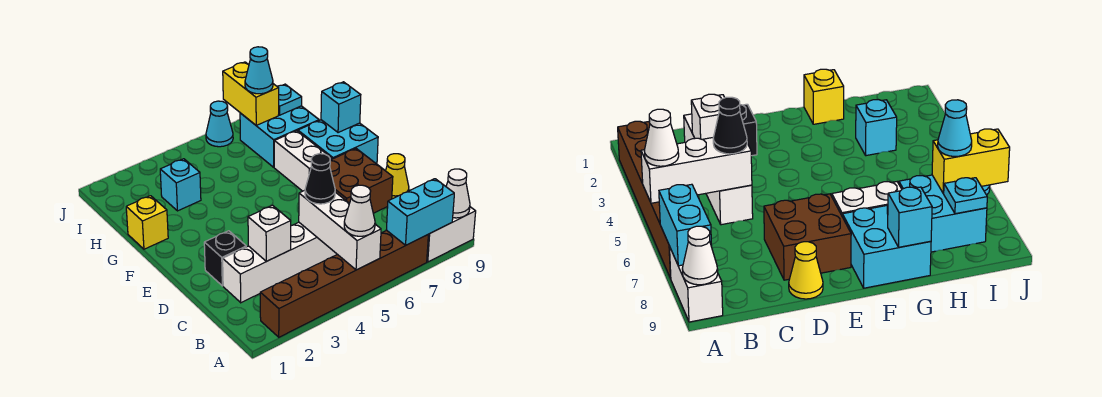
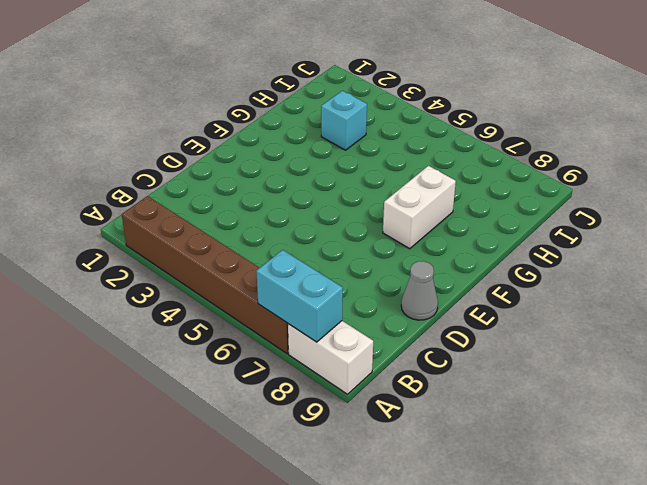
grey cone D9 level 1 -> yellow cone D9 level 1
none -> white brick C2:C5 level 1
none -> black brick D2 level 1
none -> brown brick D7:E8 level 1

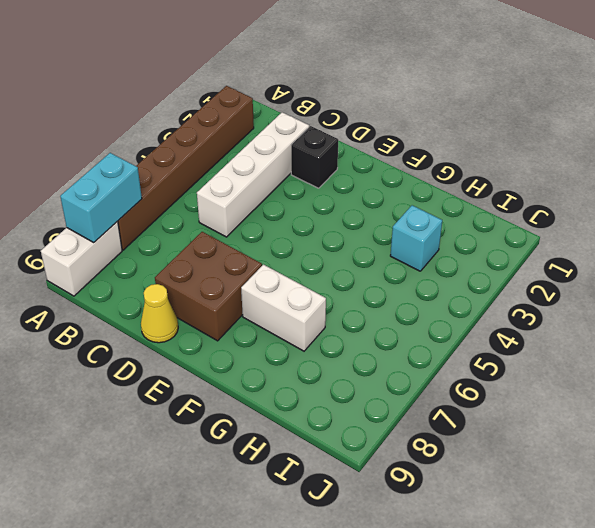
none -> cyan brick F8:G9 level 1
none -> yellow brick G1 level 1
none -> cyan brick H7:I8 level 1

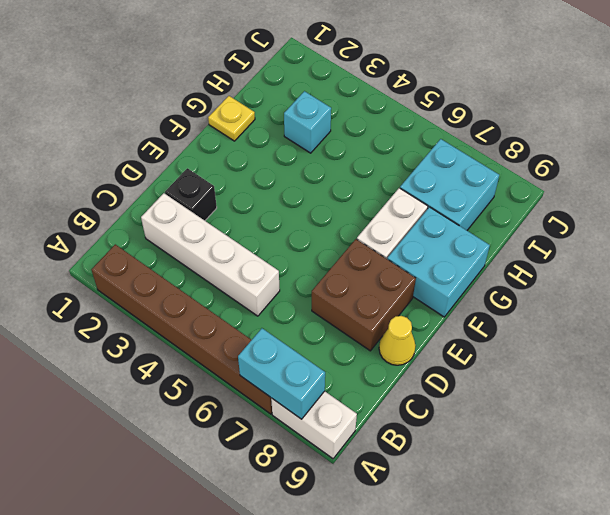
yellow plate G1 level 1 -> yellow brick G1 level 1
none -> cyan cone J6 level 1
none -> white brick A5:C5 level 2
none -> white cone A9 level 2

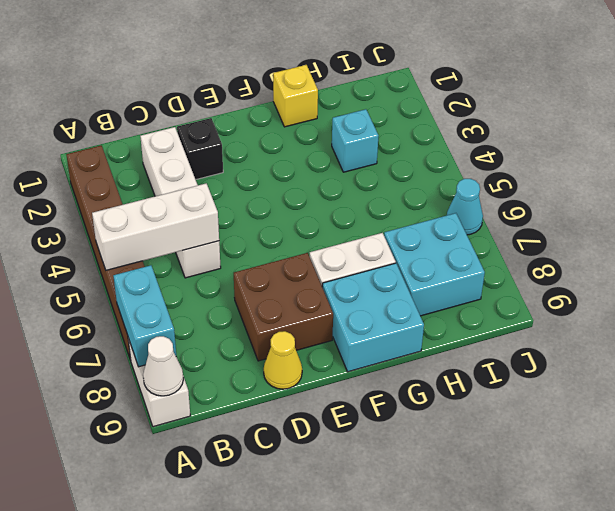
none -> white brick C3 level 2
none -> cyan brick G9 level 2
none -> yellow brick I7:J7 level 2

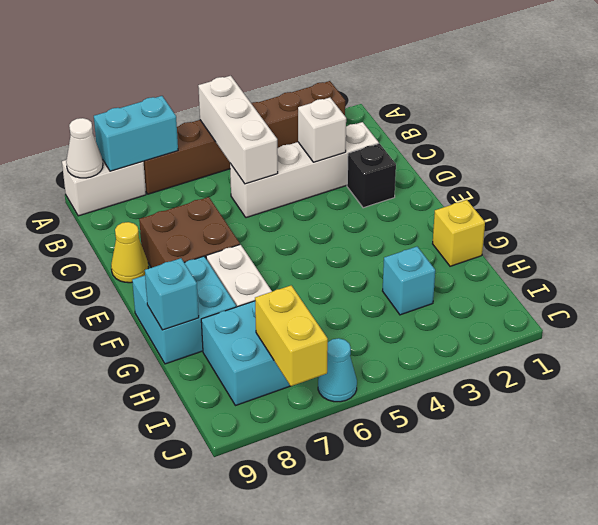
none -> cyan plate I8 level 2
none -> white cone A5 level 3
none -> black cone C5 level 3

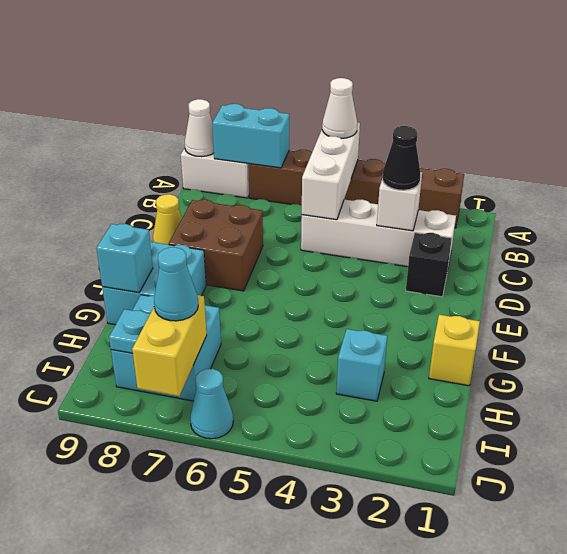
black cone C3 level 3 -> black cone C5 level 3
none -> white brick F7:G7 level 1

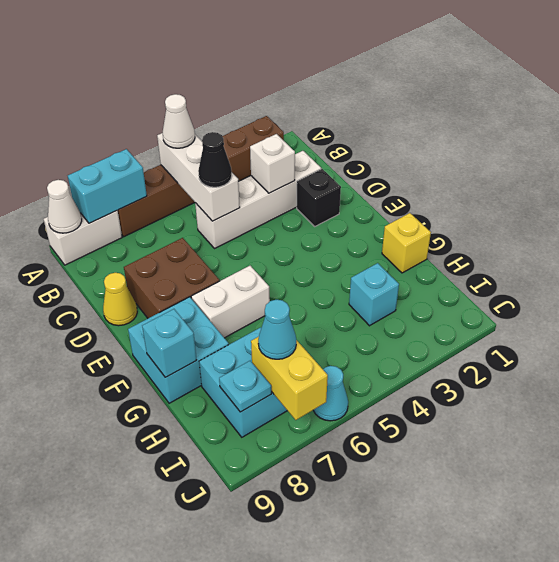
white brick F6:F7 level 1 -> white brick F7:G7 level 1

